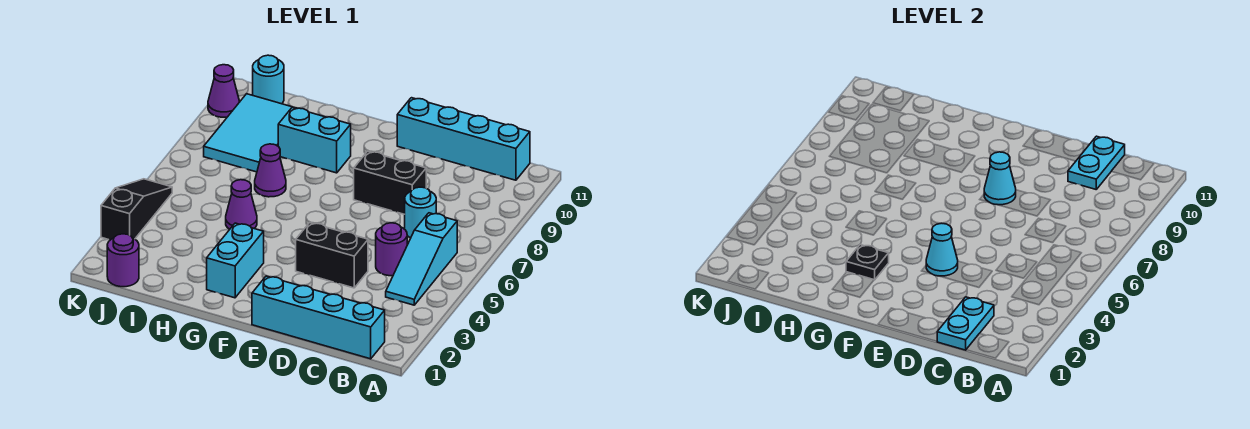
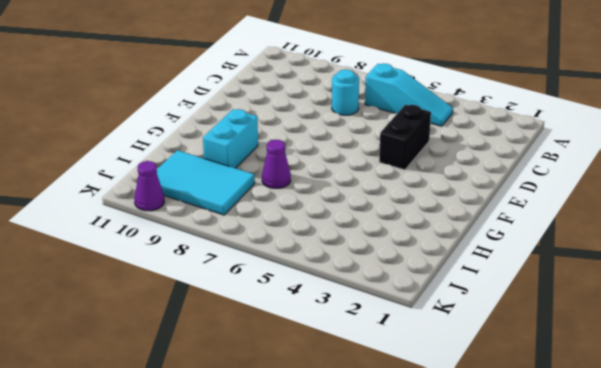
none -> cyan brick B1:E1 level 1
none -> cyan brick B11:E11 level 1
none -> purple round brick C5 level 1

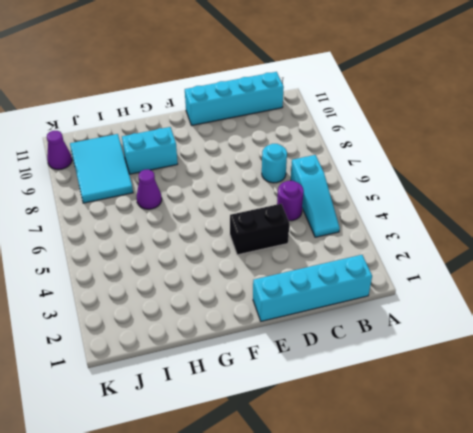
none -> black brick D8:E8 level 1
none -> cyan brick G2:G3 level 1
none -> purple cone H5 level 1

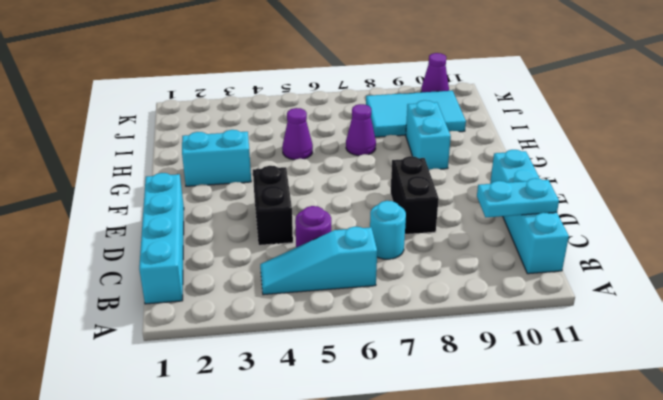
none -> purple round brick J1 level 1
none -> cyan round brick J11 level 1
none -> black slope K3:K5 level 1 top 3

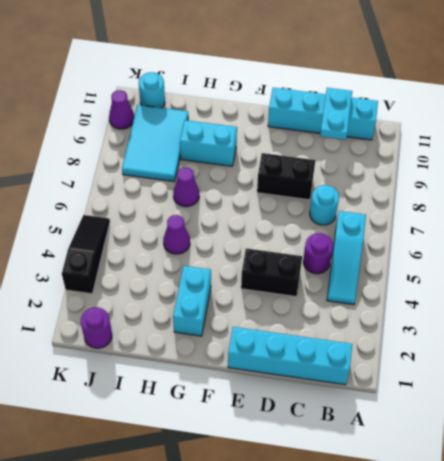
none -> cyan plate C1:C2 level 2
none -> cyan cone E4 level 2
none -> cyan cone E8 level 2

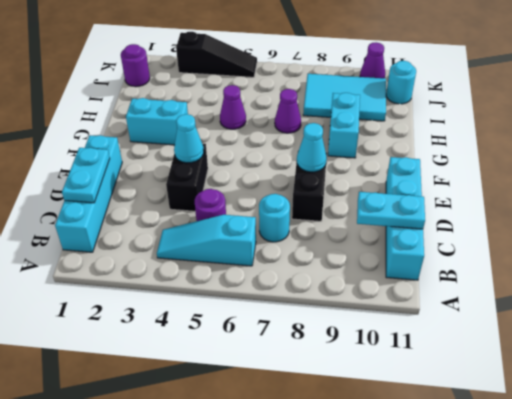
cyan plate C1:D1 level 2 -> cyan plate C1:C2 level 2
none -> black plate G3 level 2

